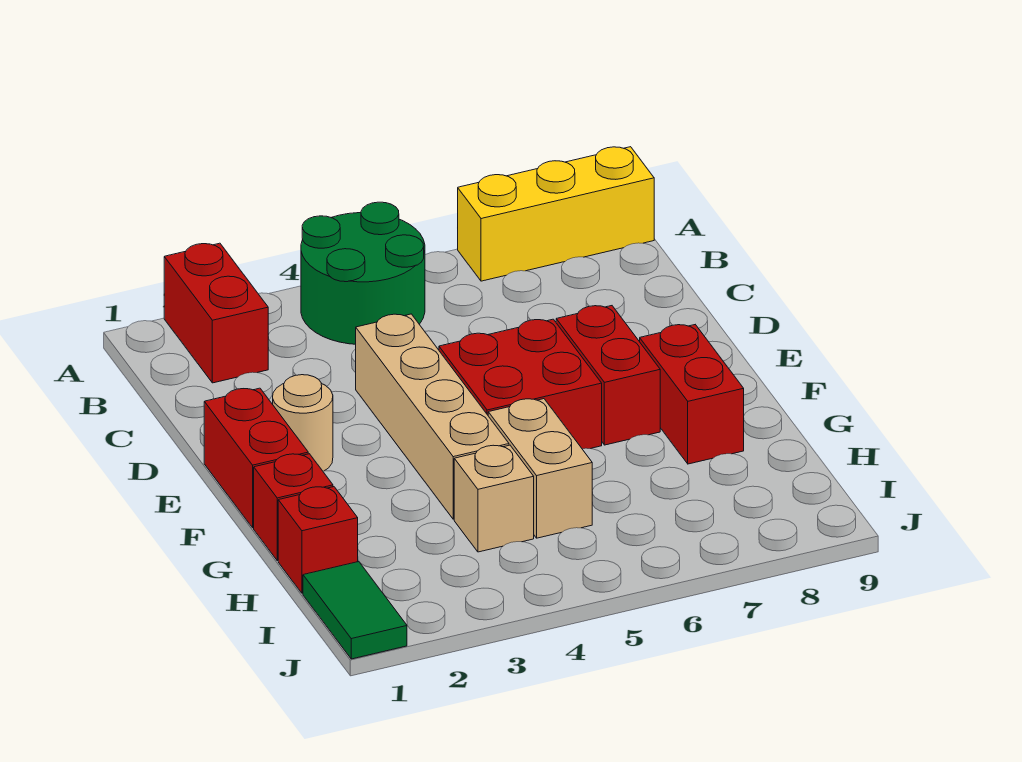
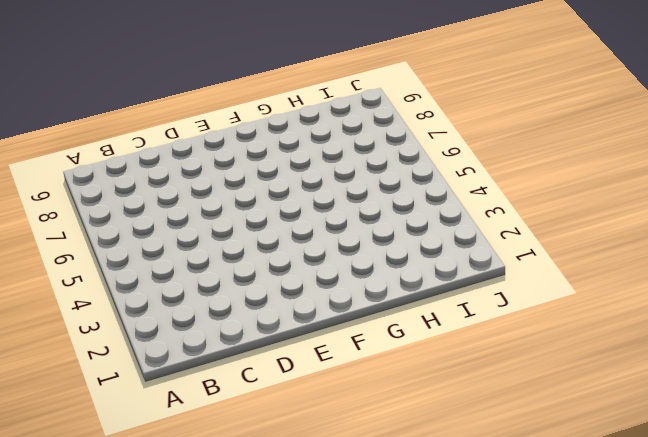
none -> red brick A2:B2 level 1
none -> green round brick A4:B5 level 1
none -> yellow brick A7:A9 level 1

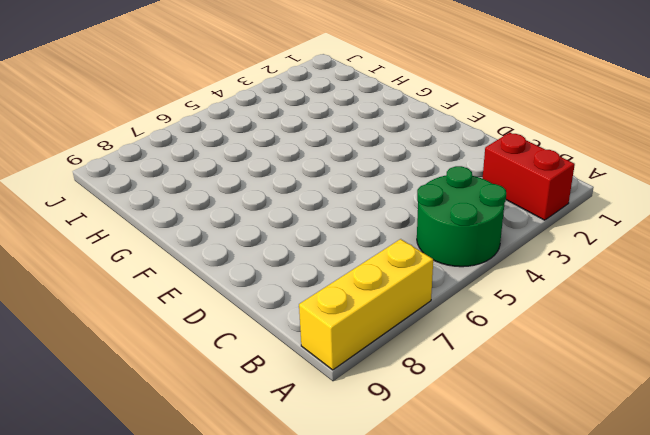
none -> tan brick D4:G4 level 1
none -> red brick E1:F1 level 1
none -> tan round brick E2 level 1

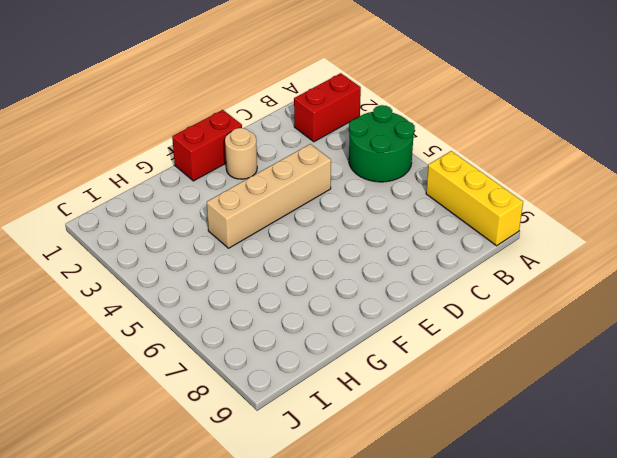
none -> red brick E5:F6 level 1
none -> red brick E7:F7 level 1
none -> red brick F8:G8 level 1

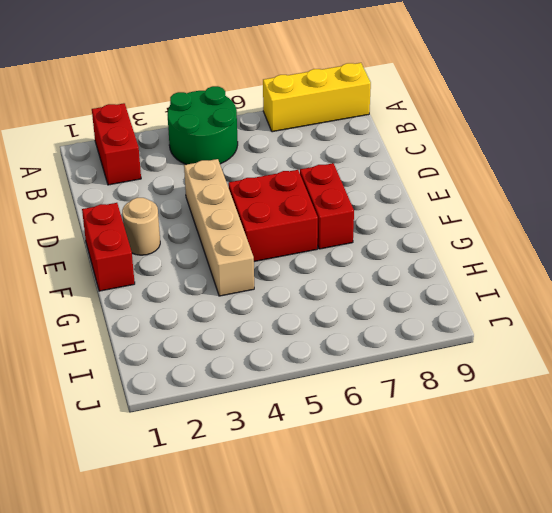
none -> red brick F8:G8 level 1
none -> red brick G1 level 1
none -> tan brick G5:H5 level 1

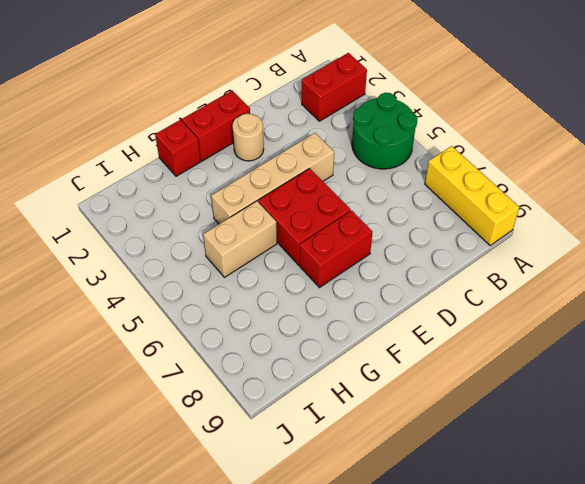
none -> red brick F8:G8 level 1
none -> red brick H1 level 1
none -> tan brick H4 level 1

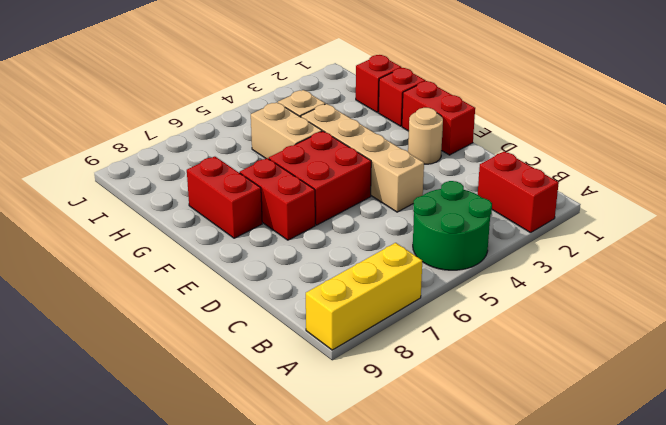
none -> green tile I1:J1 level 1

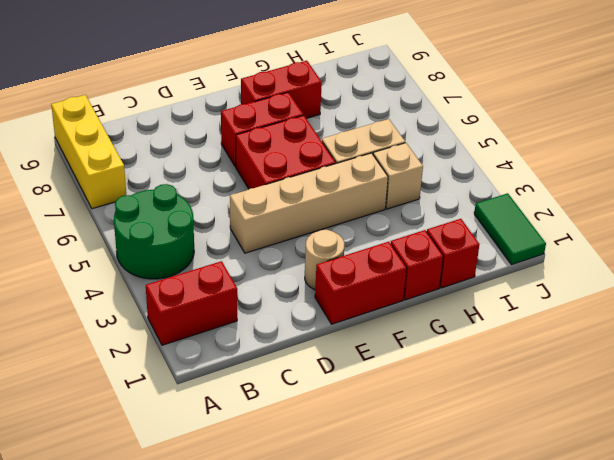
green tile J1:J2 level 1 -> green tile I1:J1 level 1

